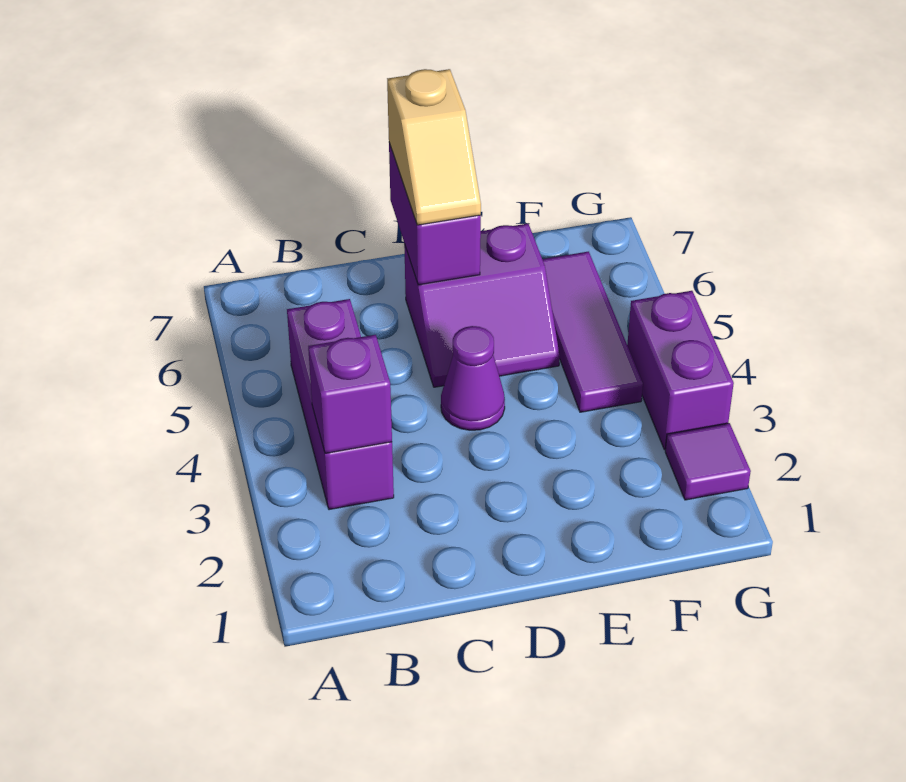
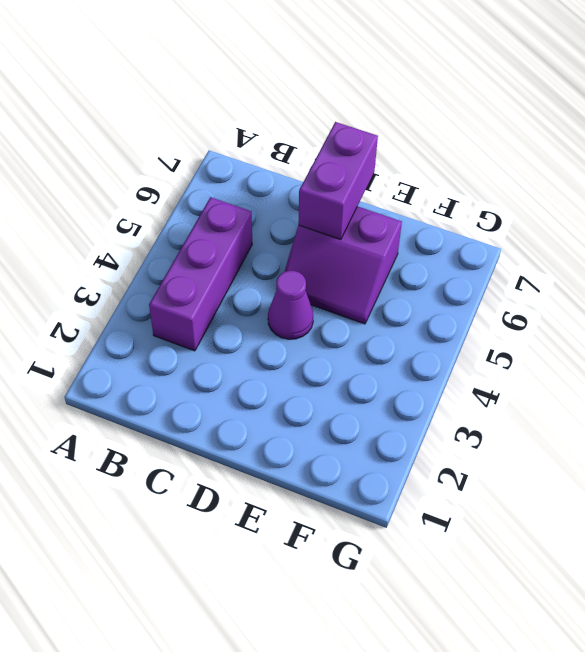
none -> purple tile F4:F6 level 1
none -> purple tile G2 level 1

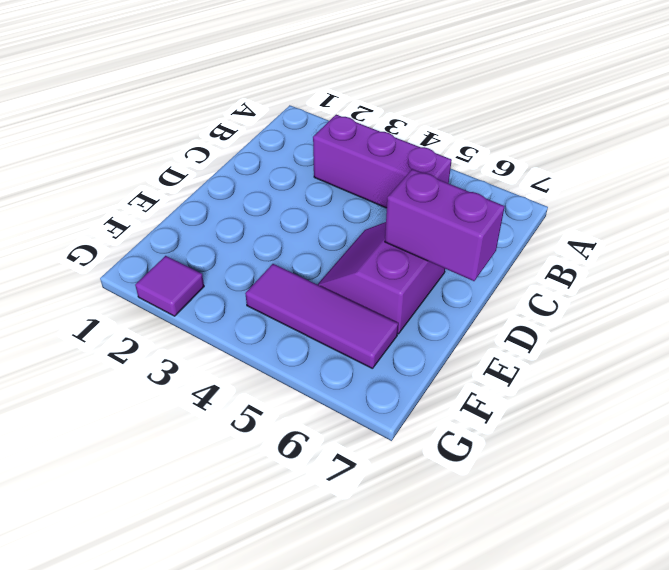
none -> purple cone D4 level 1
none -> purple brick G3:G4 level 1

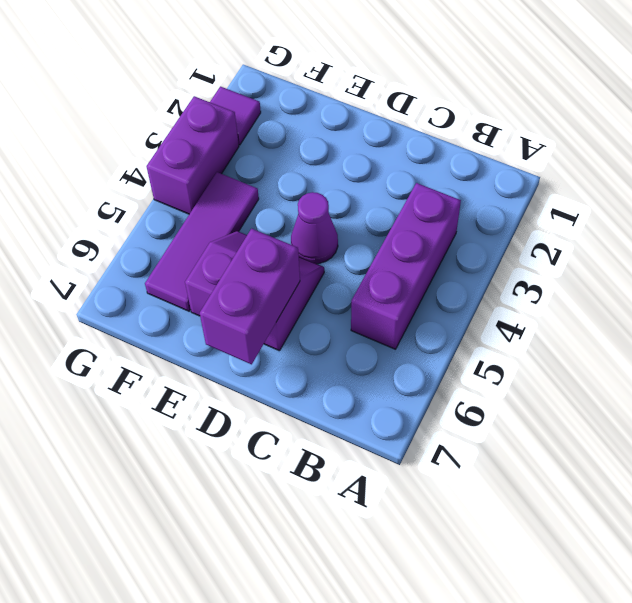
none -> purple brick B3 level 2
none -> tan slope D6:D7 level 3 top 7

